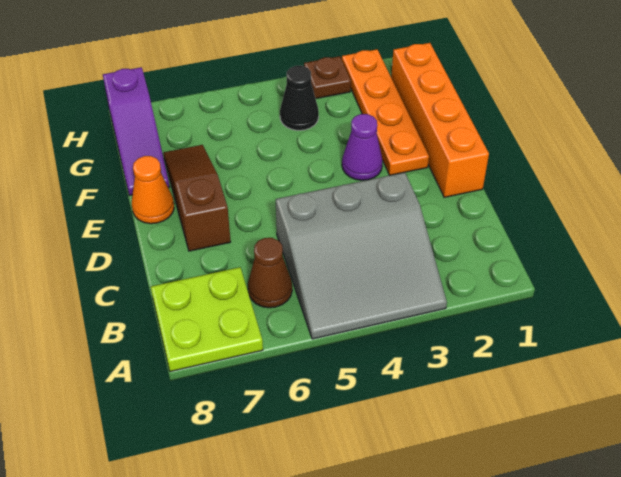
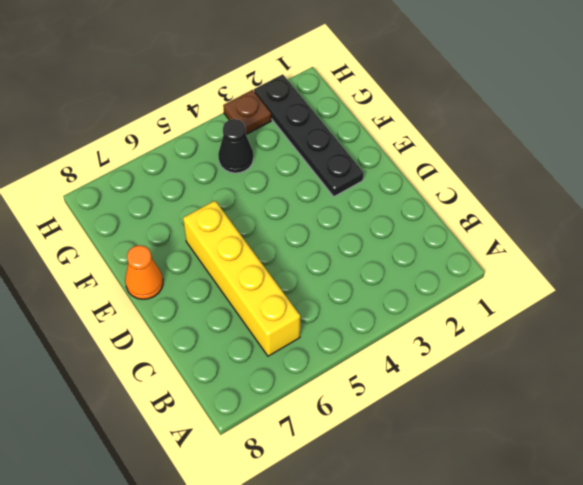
yellow brick B6:E6 level 1 -> brown cone B6 level 1
black plate E2:H2 level 1 -> orange plate E2:H2 level 1
none -> grey slope A3:C5 level 1 top C
none -> lime plate A7:B8 level 1

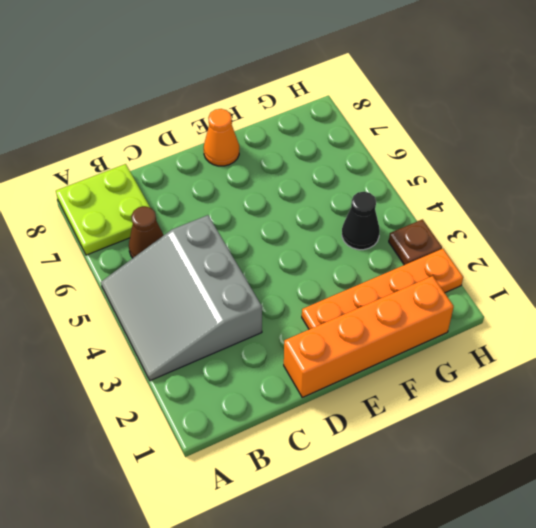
none -> brown slope D7:F7 level 1 top D
none -> purple cone E3 level 1

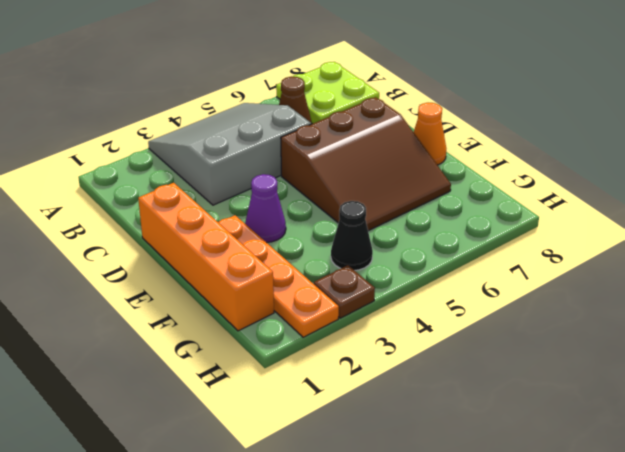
brown slope D5:F7 level 1 top D -> brown slope D7:F7 level 1 top D
none -> purple slope F8:H8 level 1 top H

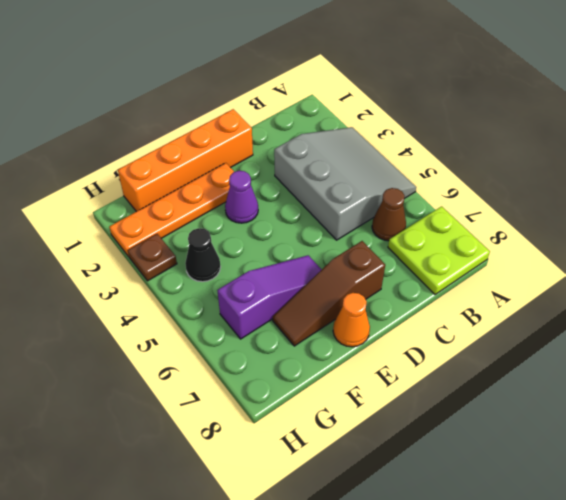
purple slope E6:G6 level 1 top G -> purple slope F8:H8 level 1 top H

